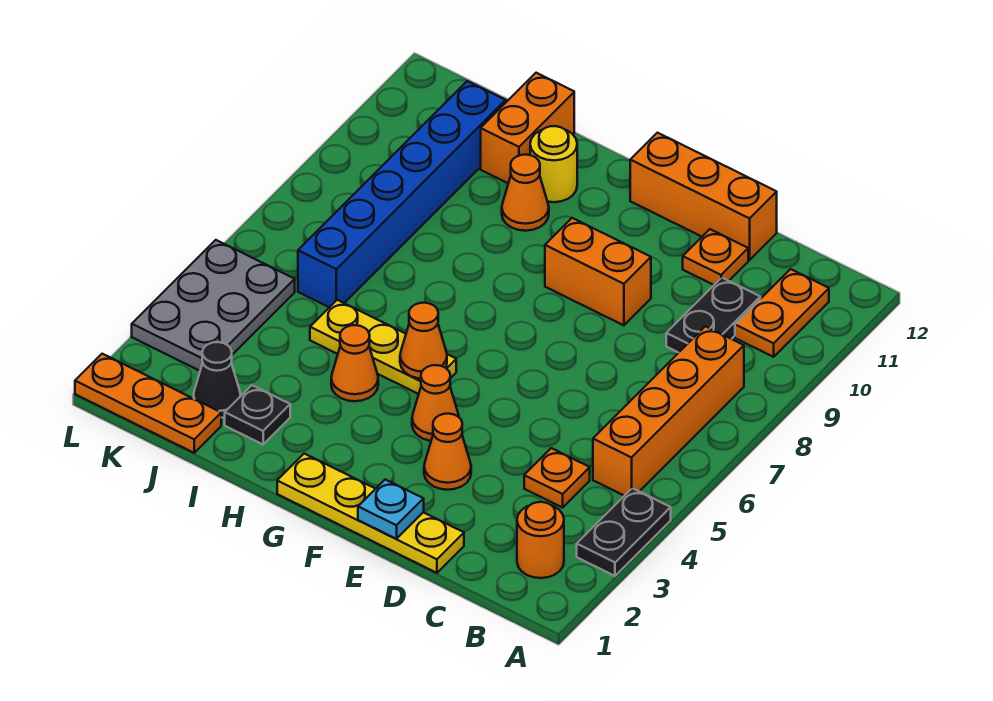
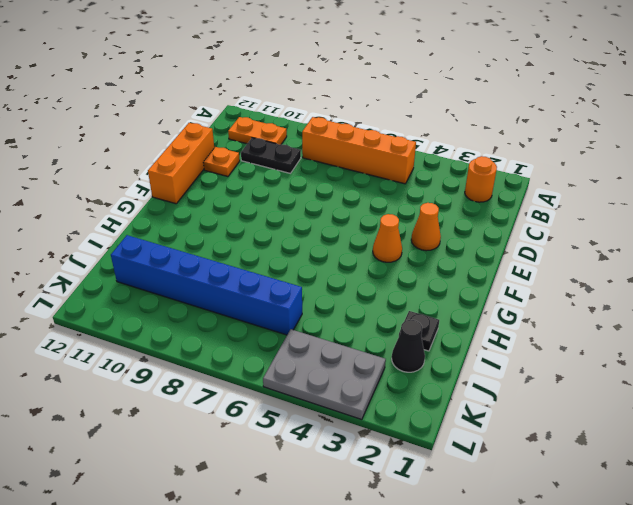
none -> black plate A3:A4 level 1
none -> orange plate C4 level 1
none -> yellow plate D1:G1 level 1

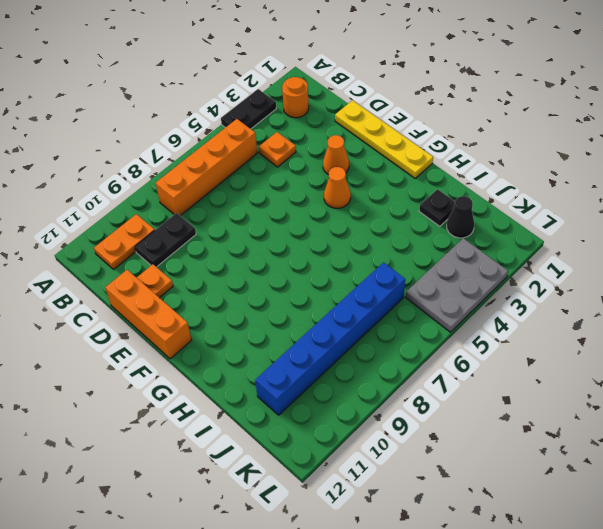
none -> orange brick E9:F9 level 1
none -> yellow plate G5:I5 level 1
none -> orange cone H4 level 1

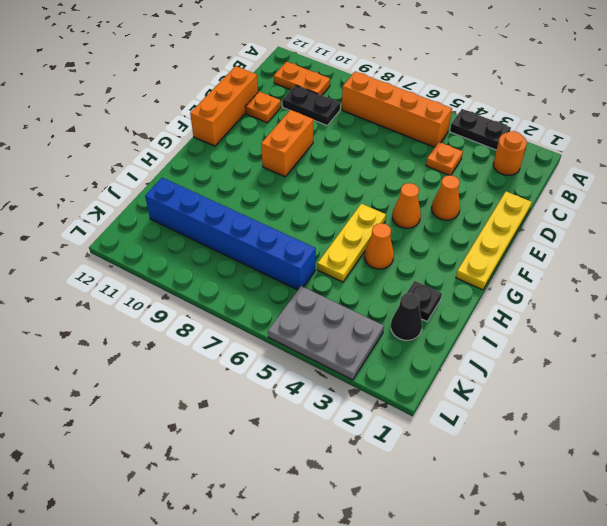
none -> orange cone H10 level 1
none -> yellow round brick H11 level 1
none -> orange brick I11:I12 level 1

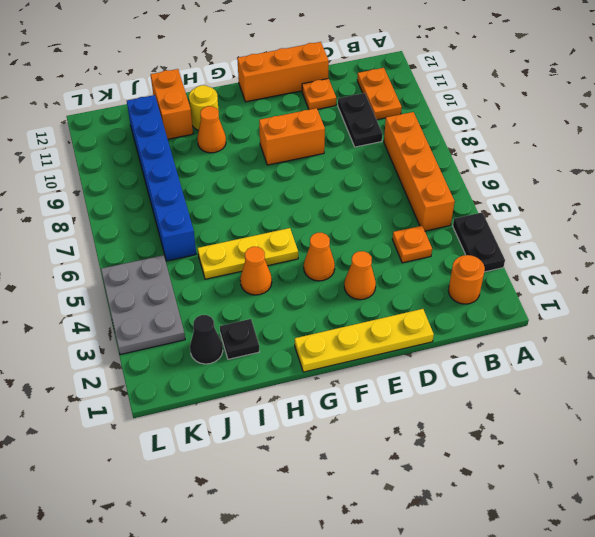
none -> orange plate J1:L1 level 1
none -> cyan plate E1 level 2
none -> orange cone G5 level 2

